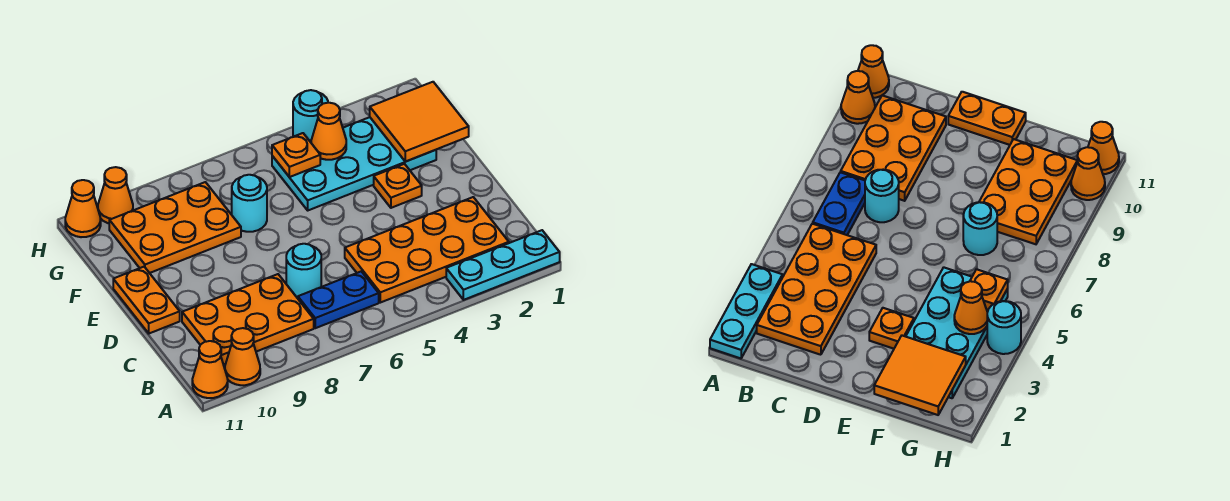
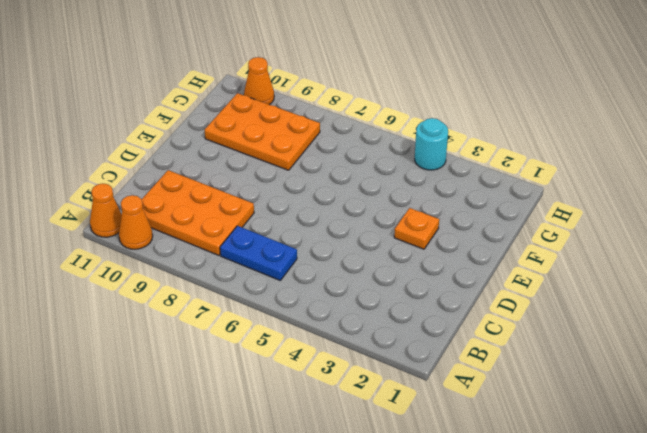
none -> cyan plate A1:A3 level 1
none -> orange plate B2:C5 level 1
none -> cyan round brick C7 level 1

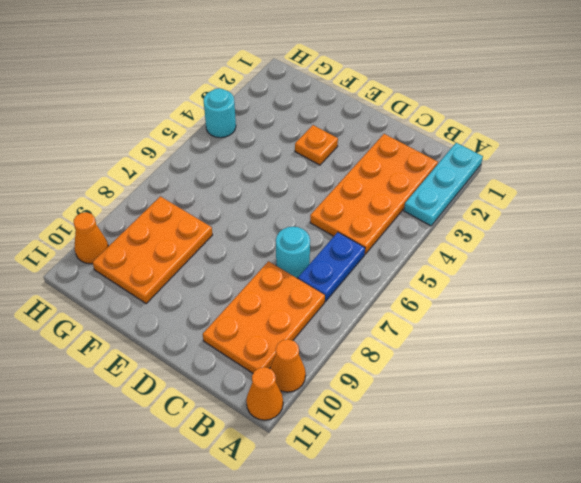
none -> orange plate D11:E11 level 1
none -> cyan plate F2:G5 level 1
none -> cyan round brick F7 level 1

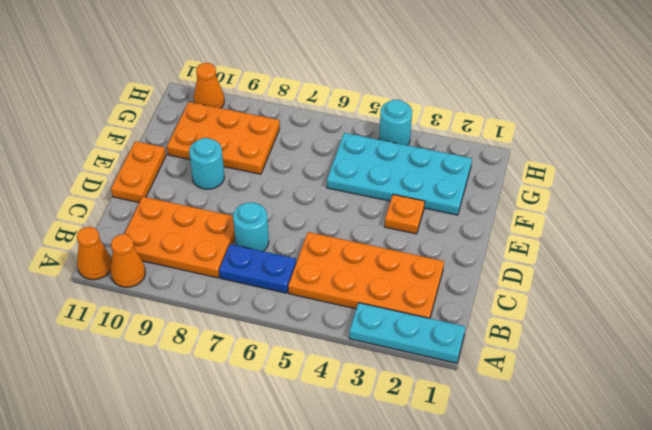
cyan round brick E9 level 1 -> cyan round brick F7 level 1
none -> orange cone H11 level 1
none -> orange tile F1:G2 level 2
none -> orange cone G4 level 2

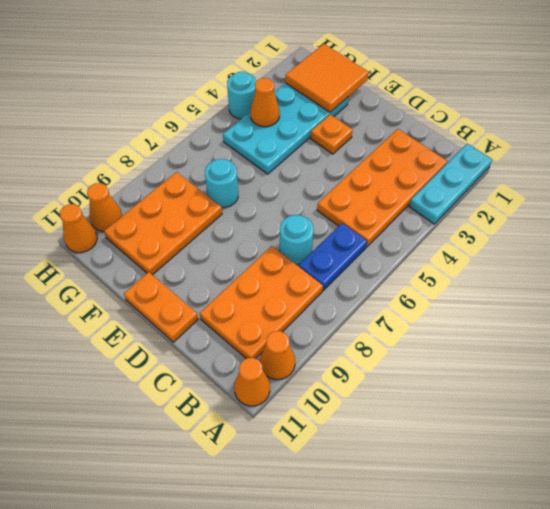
none -> orange plate G5 level 2

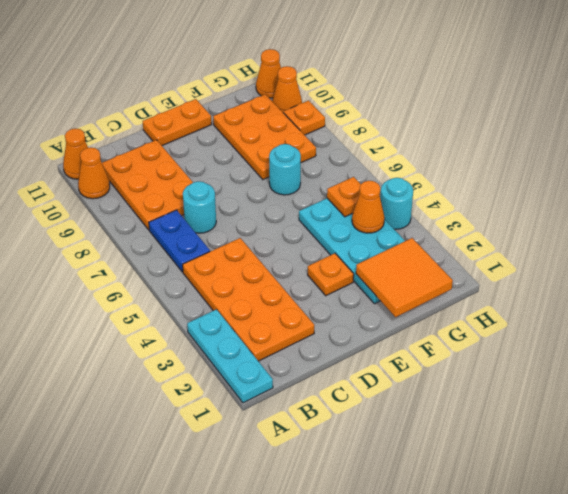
orange plate H9 level 1 -> none

